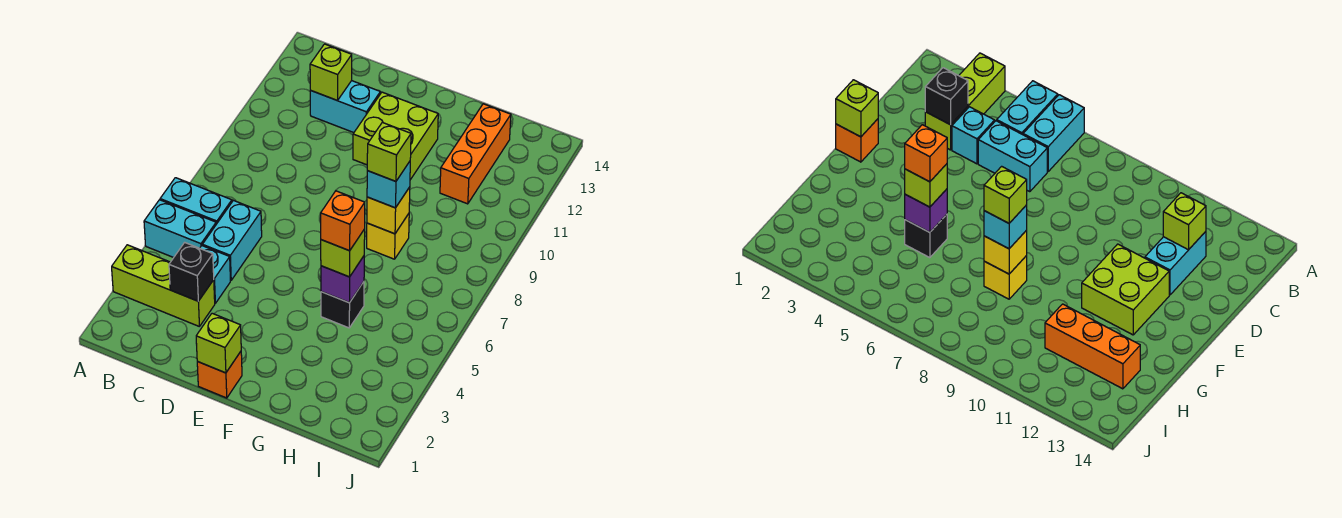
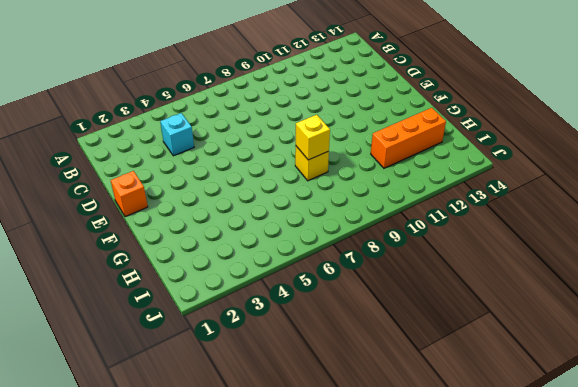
none -> lime brick A3:C3 level 1
none -> cyan brick A5:B5 level 1
none -> cyan brick A6:B6 level 1

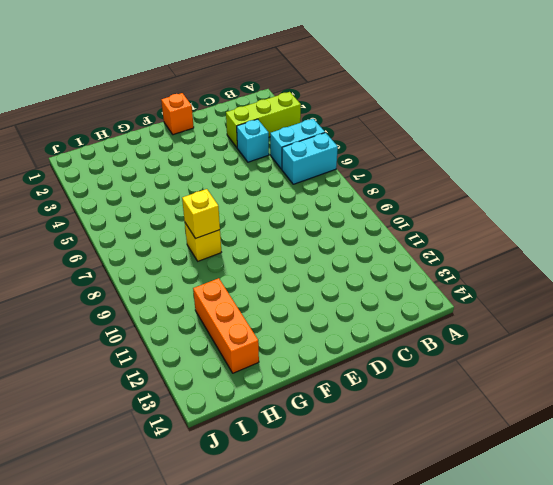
none -> cyan brick C5:C6 level 1
none -> cyan brick C12:D12 level 1
none -> lime brick E11:F12 level 1

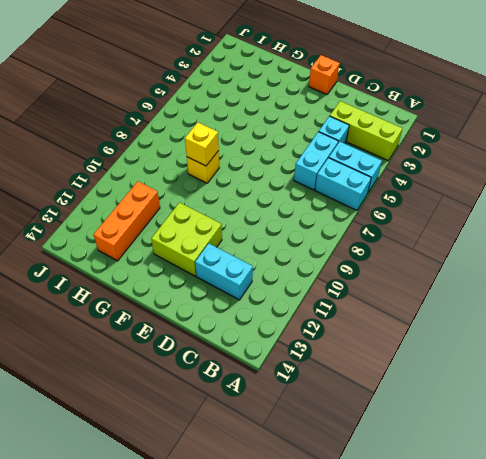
none -> black brick G5 level 1
none -> black brick C3 level 2
none -> lime brick C12 level 2

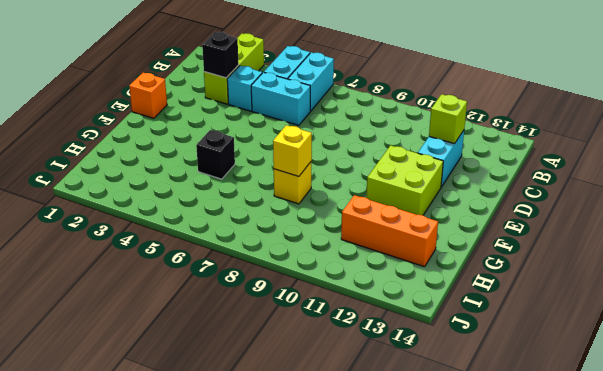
none -> lime brick E1 level 2
none -> purple brick G5 level 2
none -> lime brick G5 level 3

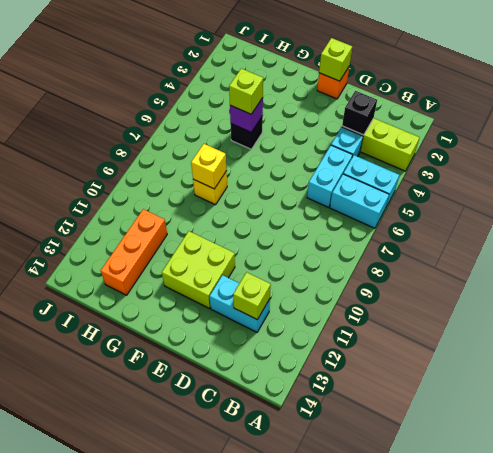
none -> cyan brick G8 level 3
none -> orange brick G5 level 4
none -> lime brick G8 level 4

